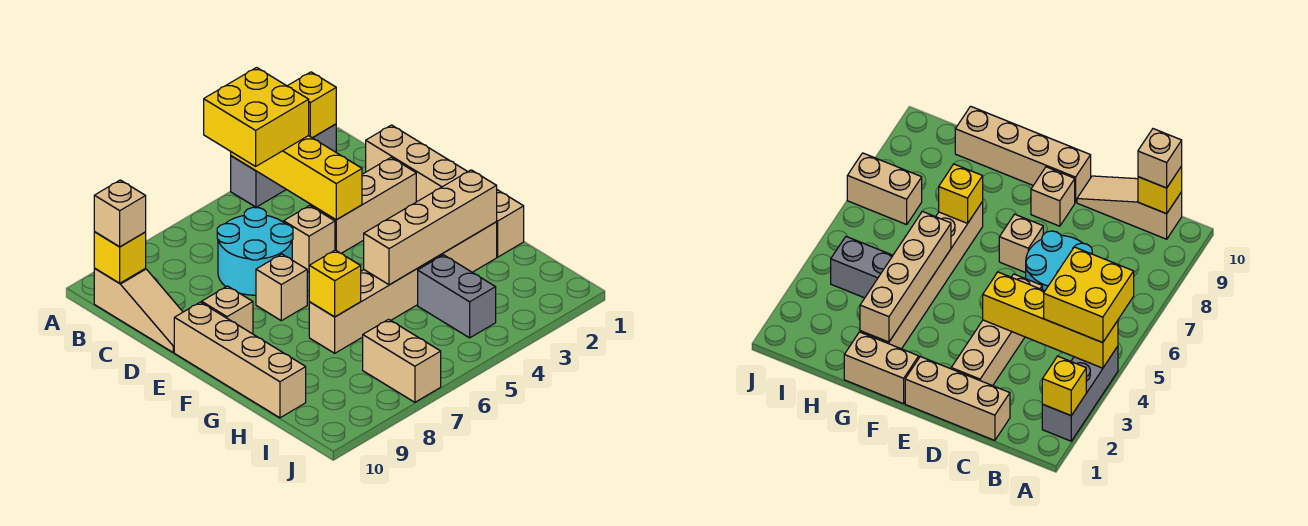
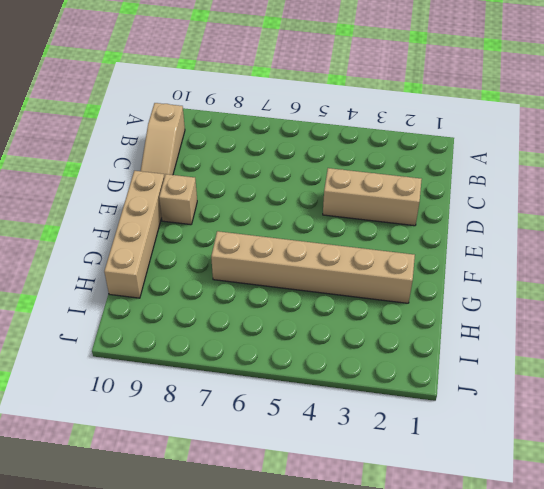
none -> grey brick A2:A4 level 1
none -> tan brick C1:E1 level 1
none -> cyan round brick C6:D7 level 1

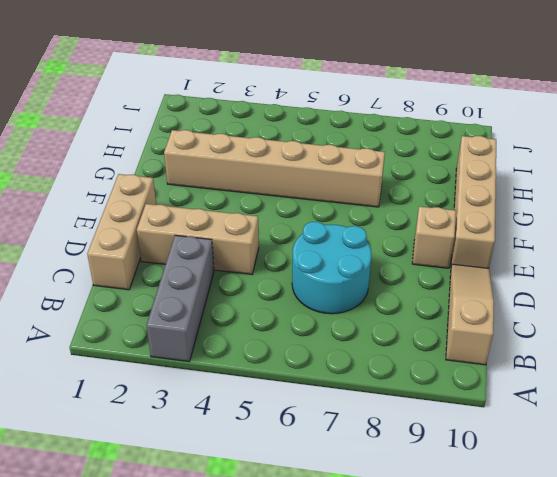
grey brick A3:C3 level 1 -> grey brick A2:A4 level 1
none -> tan brick D5 level 1
none -> tan brick E7 level 1
none -> tan brick F1:G1 level 1

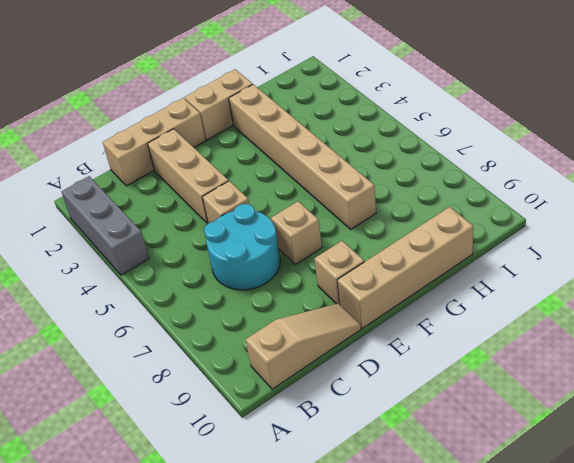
none -> grey brick H4:I4 level 1
none -> tan brick I7:J7 level 1
none -> yellow brick A2 level 2

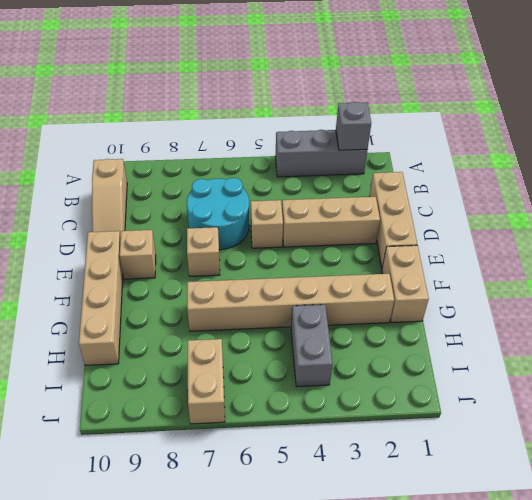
grey brick A2 level 2 -> yellow brick A2 level 2
none -> yellow brick A4:D4 level 2
none -> yellow brick B10 level 2
none -> tan brick G2:G5 level 2

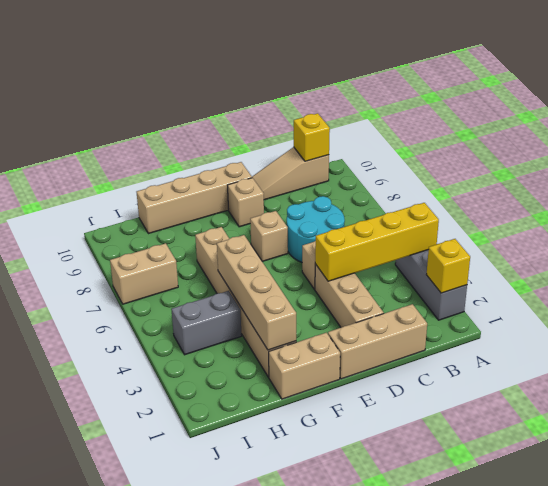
none -> yellow brick G7 level 2
none -> yellow brick A4:B5 level 3
none -> tan brick B10 level 3

